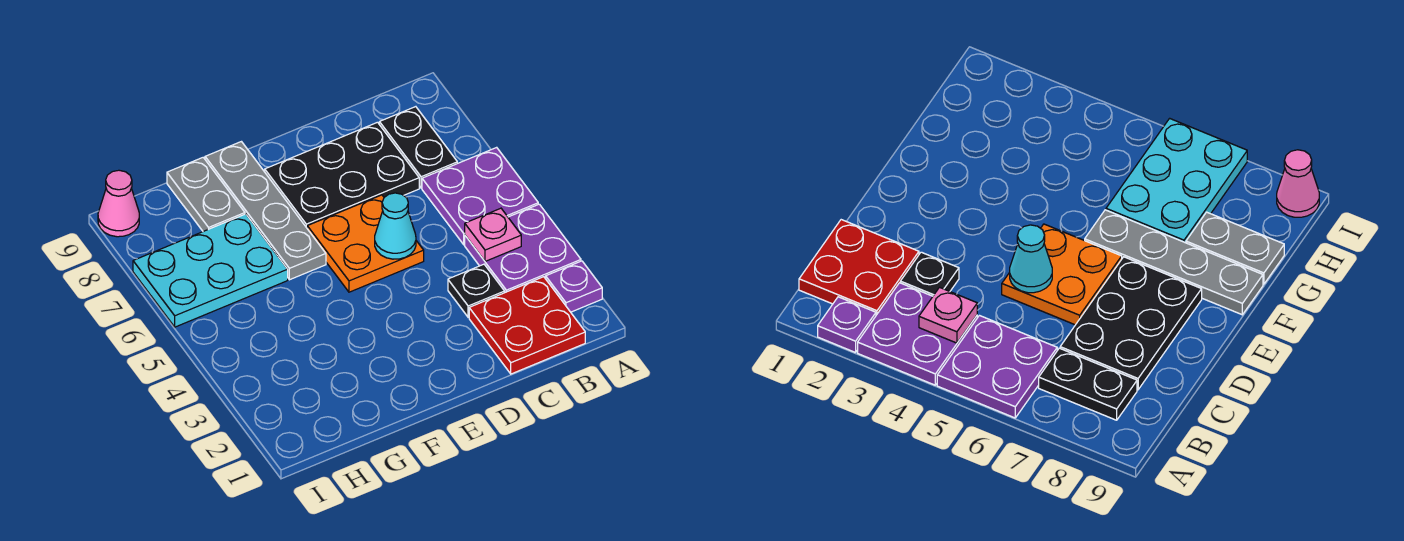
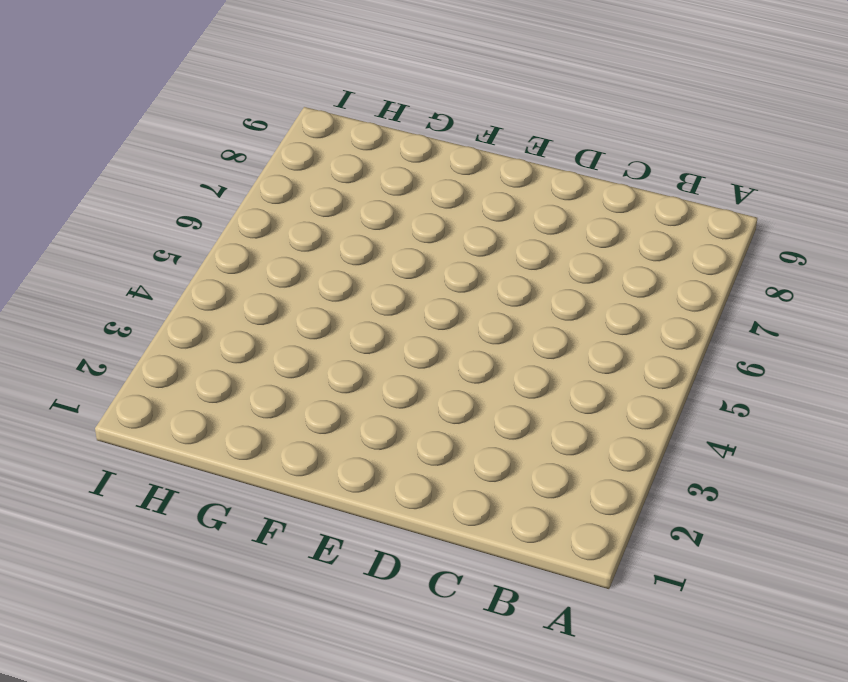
none -> purple plate A2 level 1
none -> purple plate A3:B4 level 1
none -> purple plate A5:B6 level 1

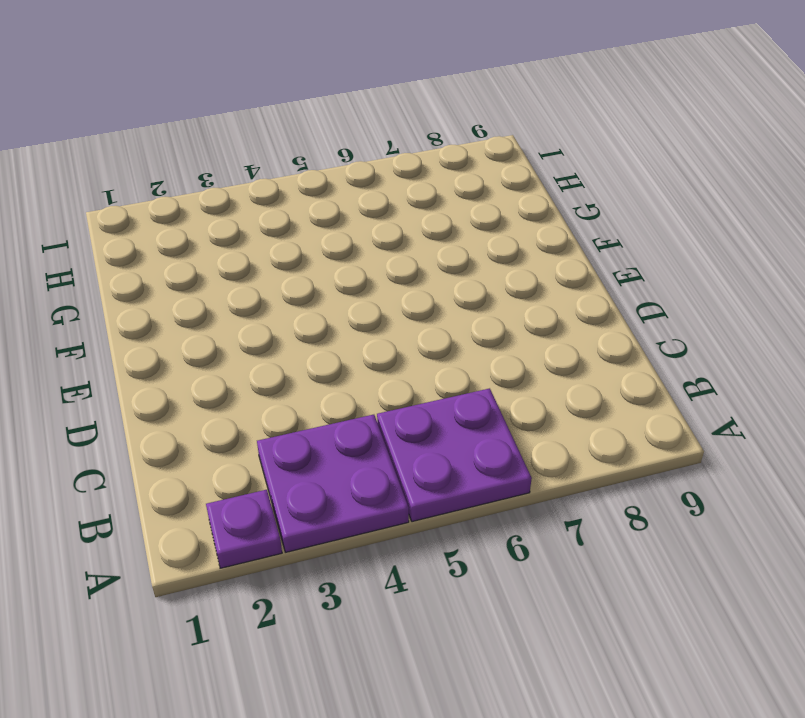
none -> red plate B1:C2 level 1
none -> black plate B7:B8 level 1
none -> black plate C3 level 1

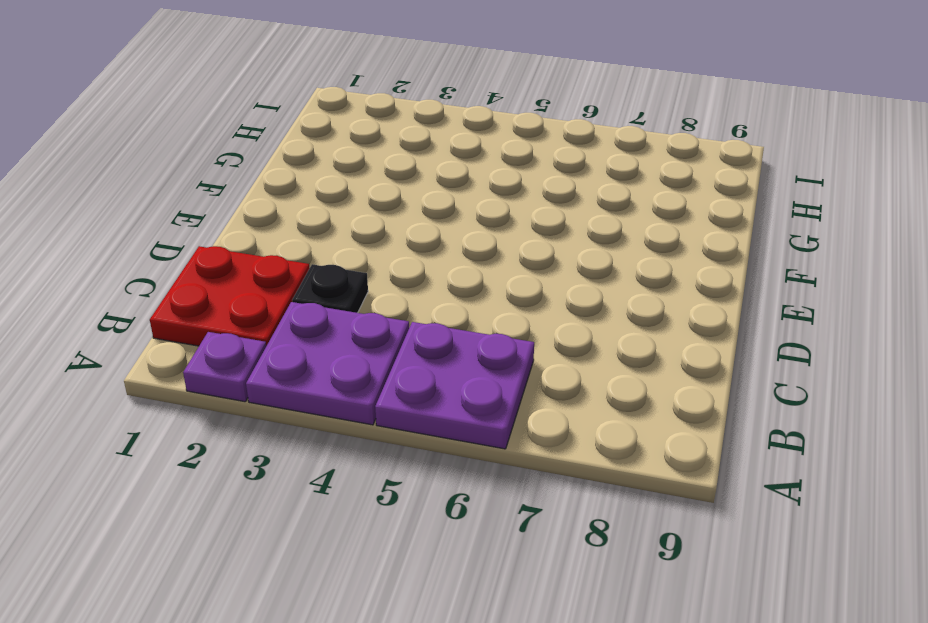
none -> black plate B7:B8 level 1
none -> black plate C7:E8 level 1
none -> orange plate D5:E6 level 1

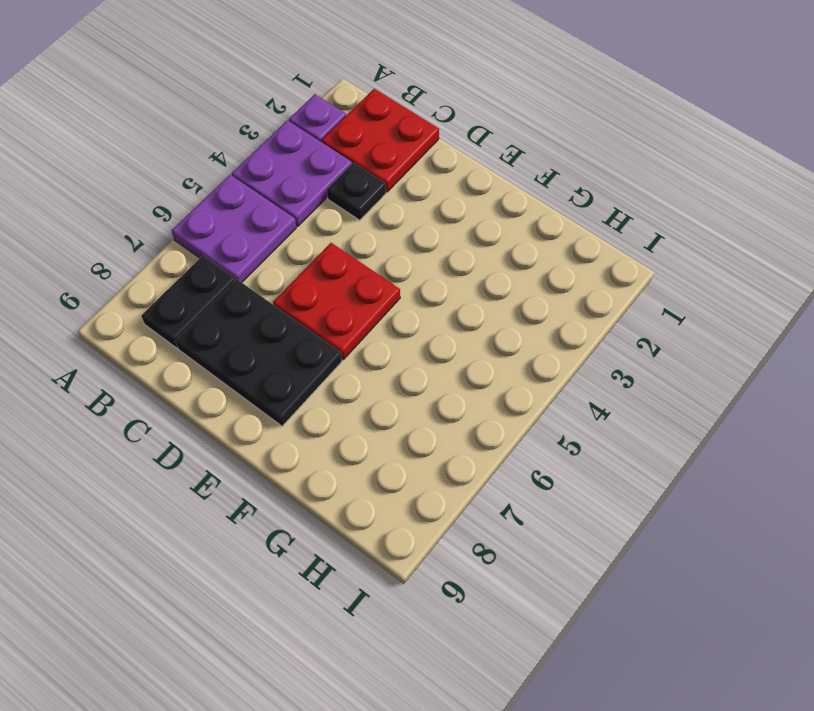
red plate D5:E6 level 1 -> orange plate D5:E6 level 1
none -> grey plate F6:F9 level 1
none -> cyan plate G6:I7 level 1
none -> grey plate G8:G9 level 1

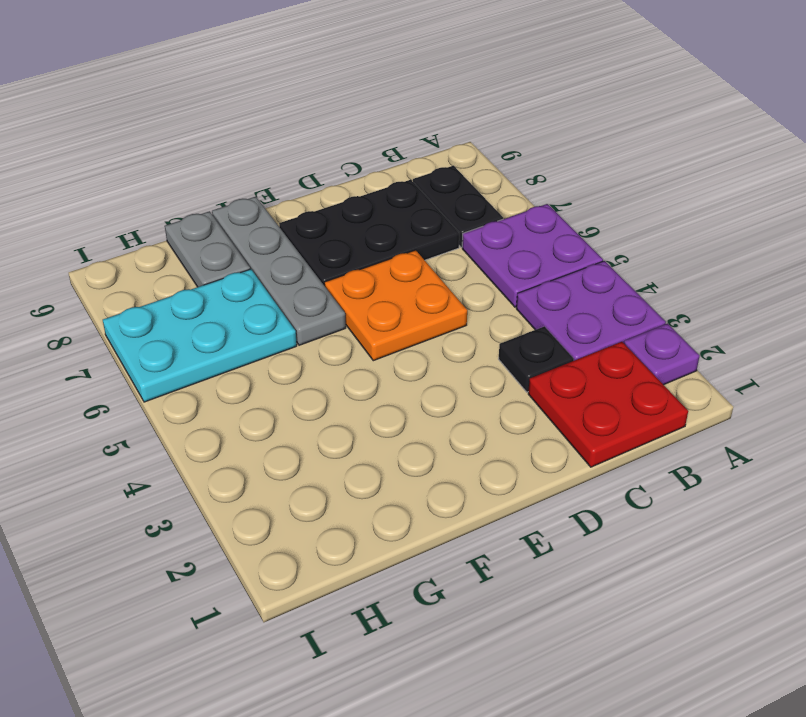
none -> pink cone I9 level 1
none -> pink plate B4 level 2
none -> cyan cone D5 level 2

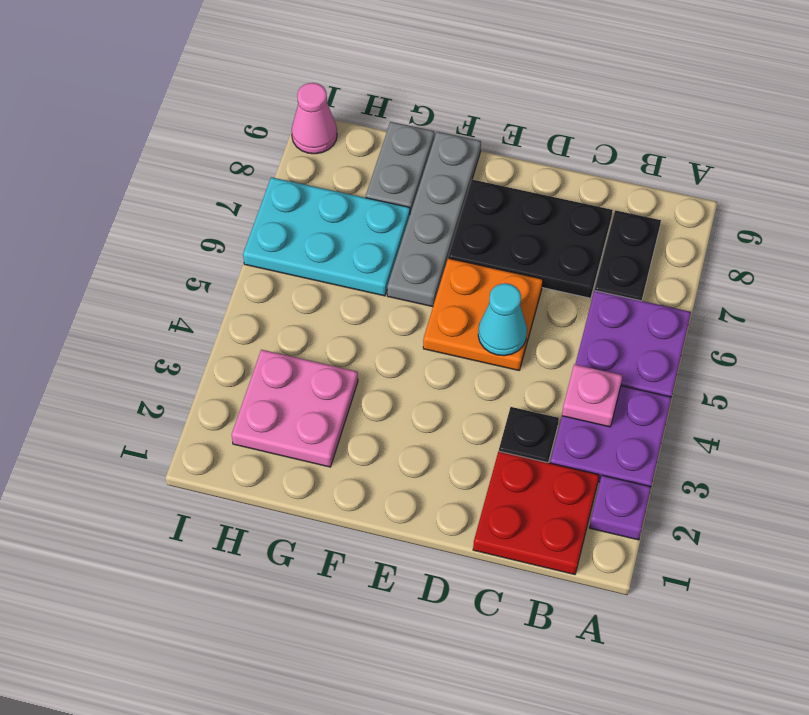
pink plate G2:H3 level 1 -> none

